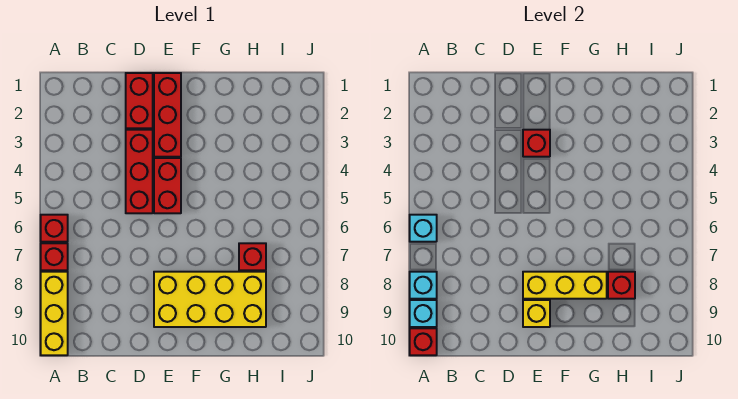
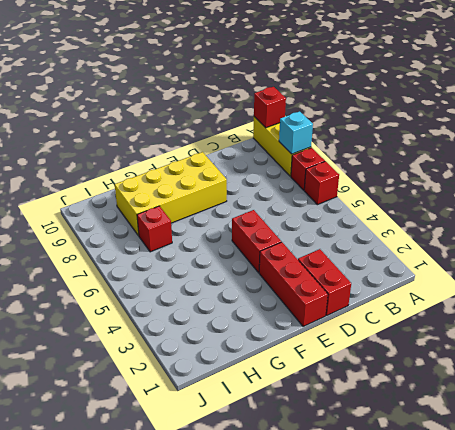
none -> red brick D3:D5 level 1
none -> cyan brick A6 level 2
none -> cyan brick A9 level 2

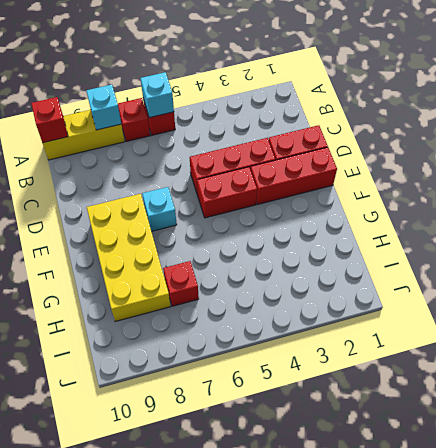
cyan brick E7 level 1 -> cyan brick A9 level 2
none -> red brick E3 level 2
none -> yellow brick E8:G8 level 2
none -> yellow brick E9 level 2

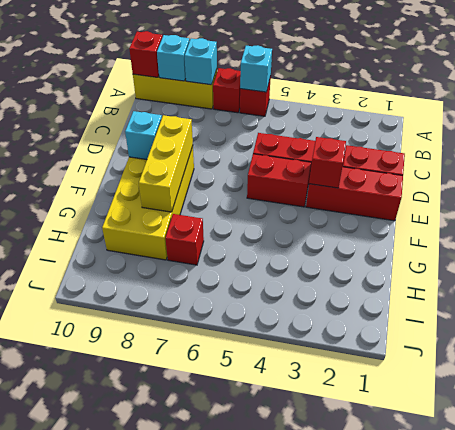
cyan brick E9 level 2 -> yellow brick E9 level 2
none -> red brick H8 level 2

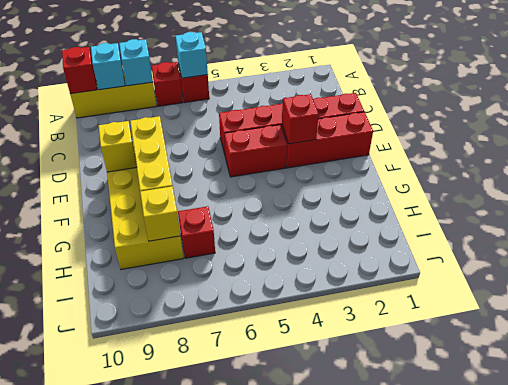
yellow brick H8 level 2 -> red brick H8 level 2

